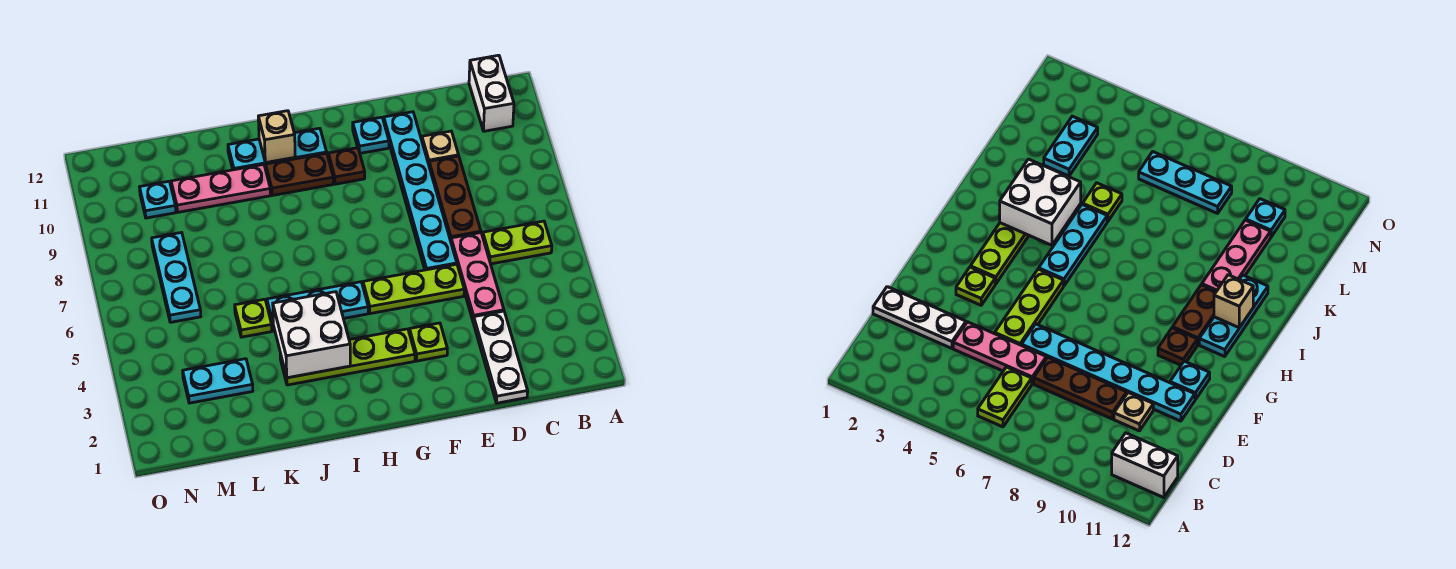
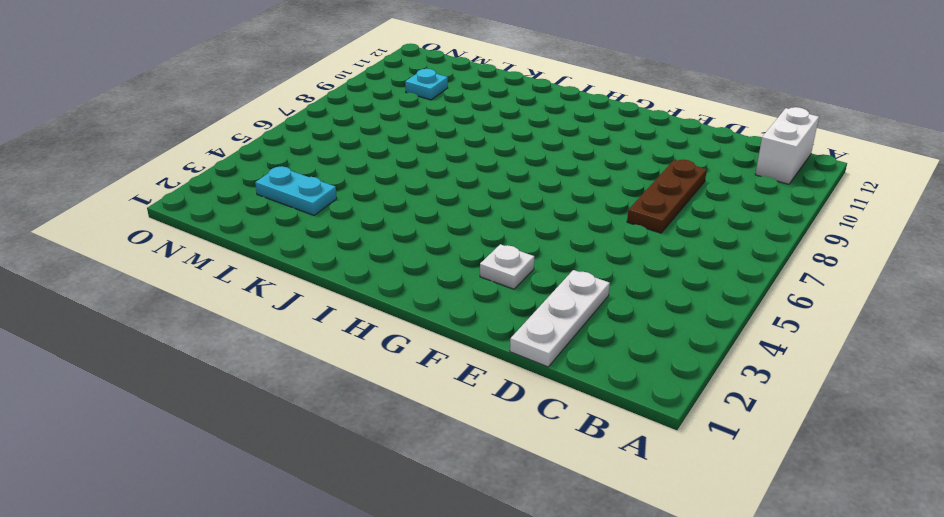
white plate F3 level 1 -> lime plate F3 level 1
none -> lime plate B6:C6 level 1
none -> pink plate D4:D6 level 1
none -> tan plate D10 level 1

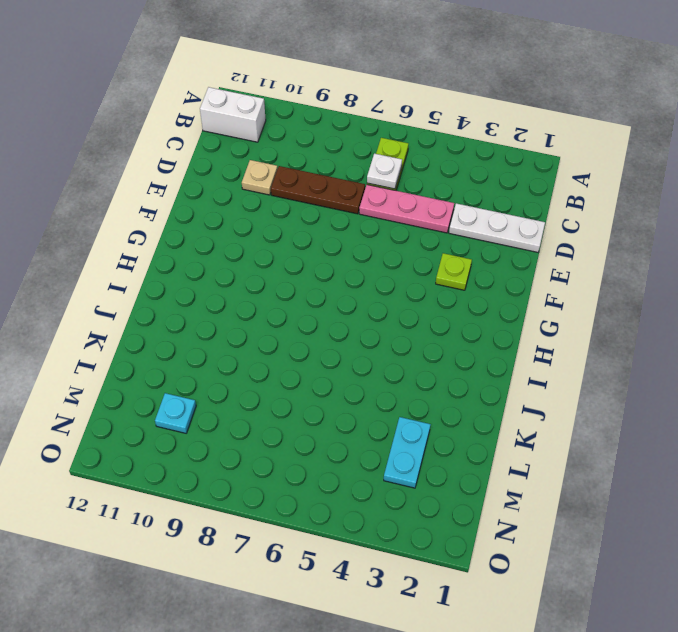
white plate C6 level 2 -> none
none -> lime plate E5:G5 level 1
none -> cyan plate E6:E11 level 1
none -> cyan plate F11 level 1

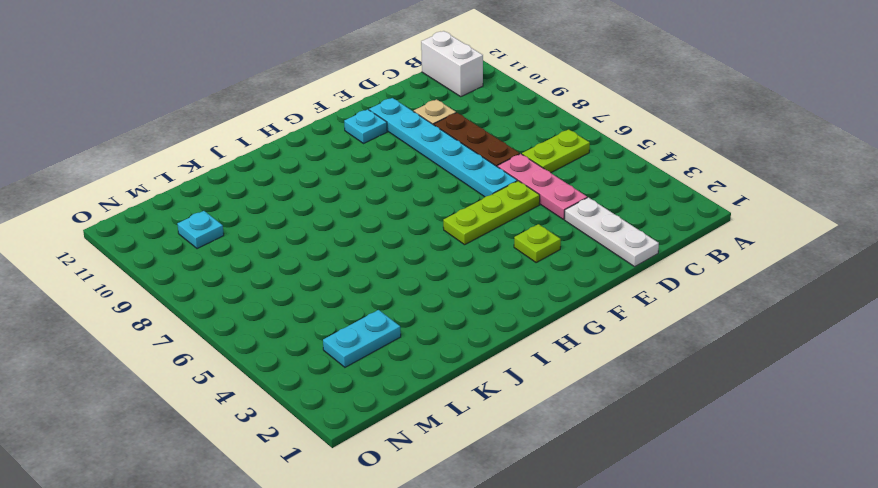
none -> lime plate G3:J3 level 1
none -> brown plate G10 level 1
none -> cyan plate H5:J5 level 1

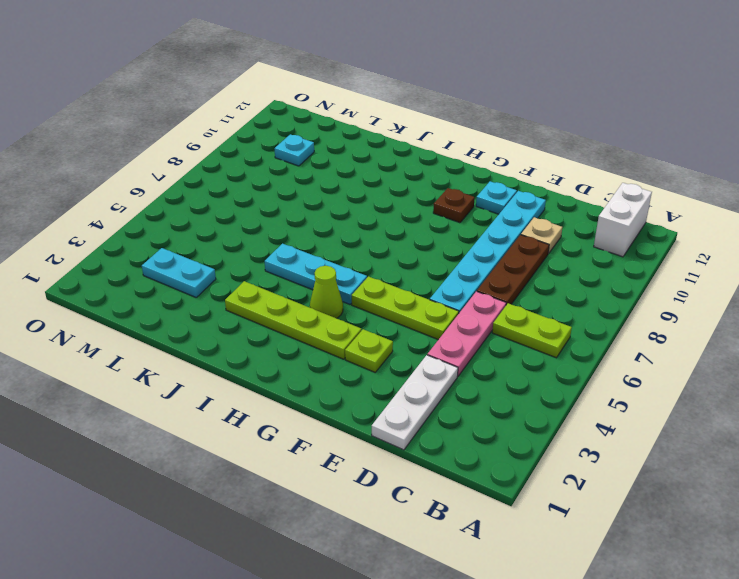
lime cone H4 level 1 -> none
none -> brown plate H10:I10 level 1
none -> cyan plate H11:J11 level 1
none -> pink plate J10:L10 level 1

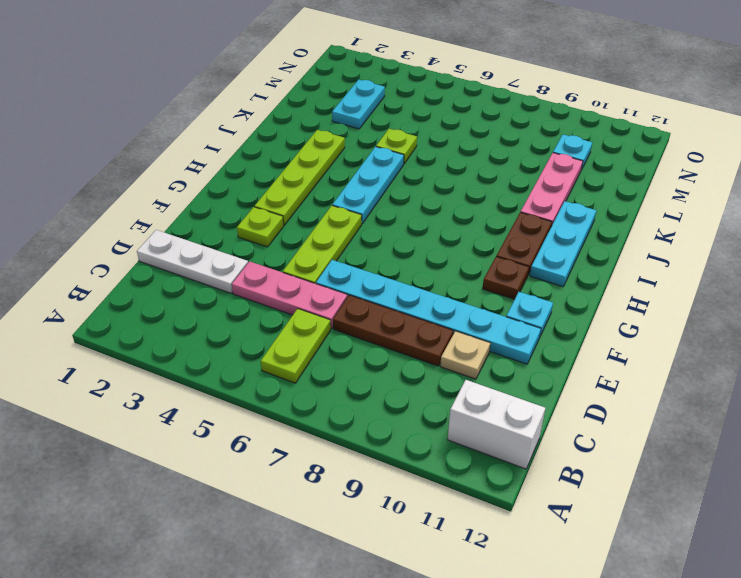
none -> cyan plate M6:M8 level 1
none -> white brick I3:J4 level 2
none -> tan brick I11 level 2

